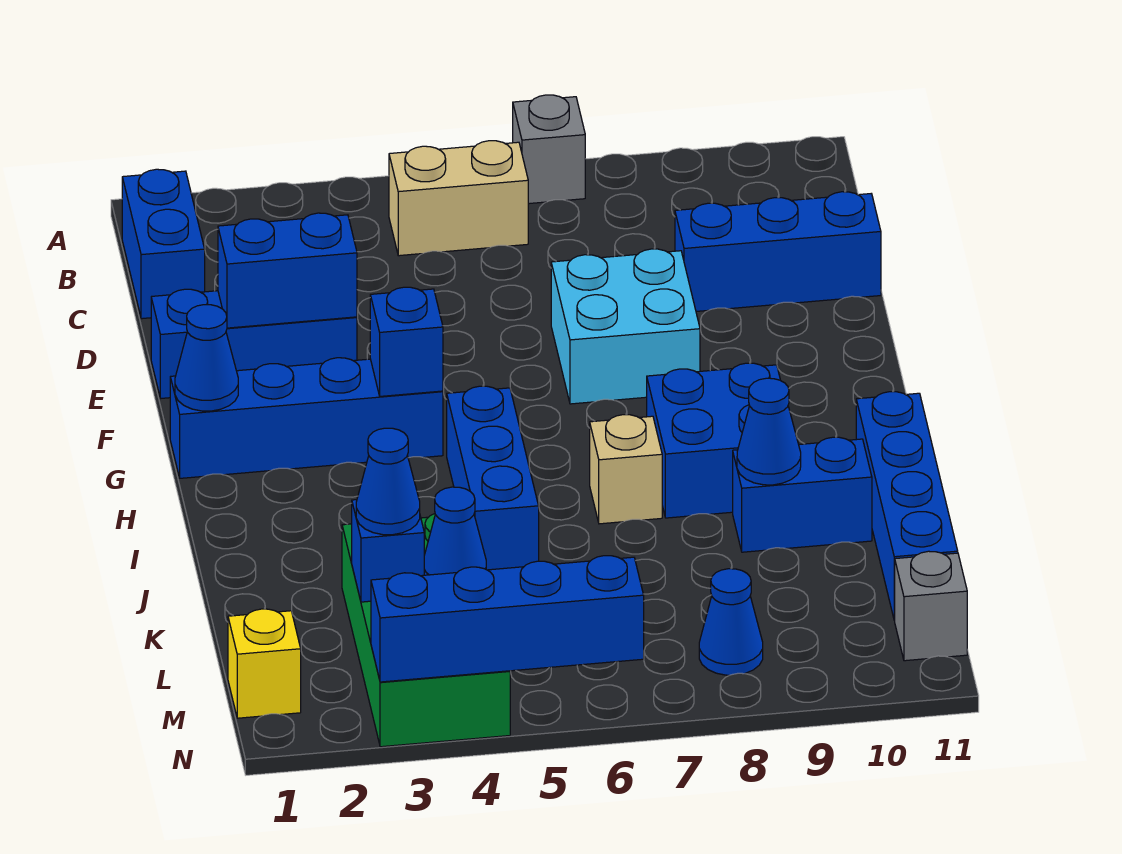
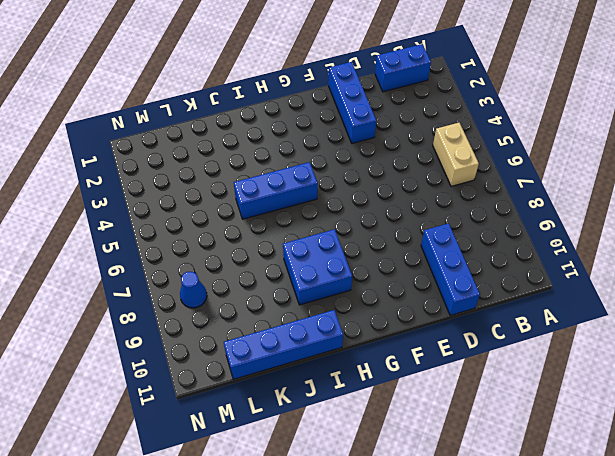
none -> grey brick A7 level 1
none -> cyan brick E7:F8 level 1
none -> blue brick G1:G4 level 1

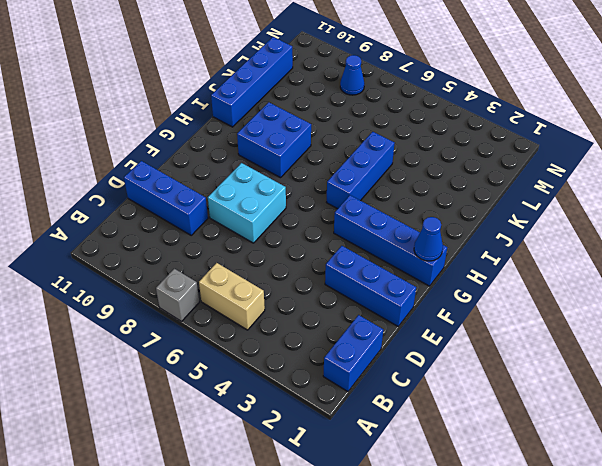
none -> tan brick I7 level 1
none -> blue brick J9:J10 level 1
none -> green brick K3:N4 level 1

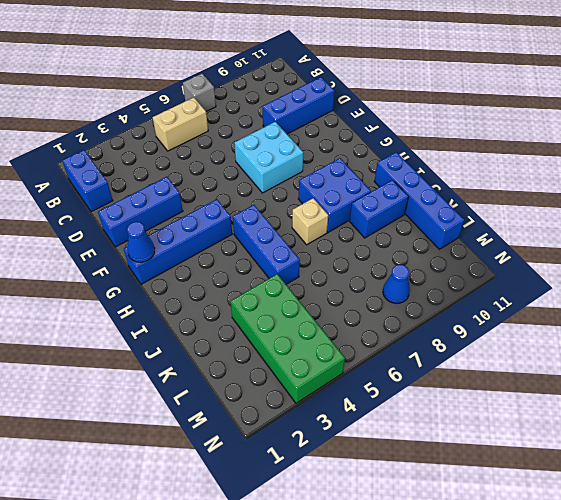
none -> yellow brick M1 level 1
none -> grey brick M11 level 1
none -> blue brick E2:E3 level 2

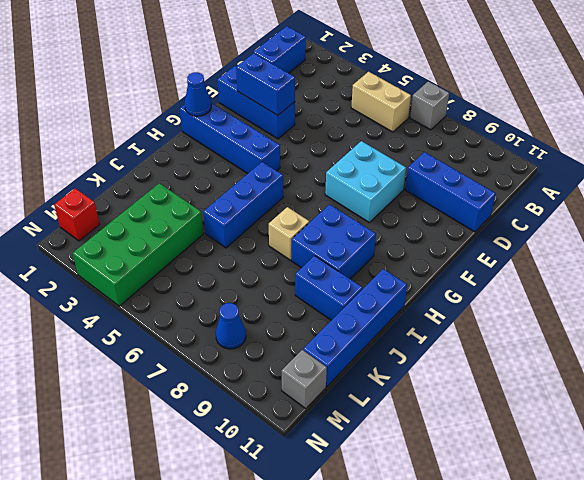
red brick M1 level 1 -> yellow brick M1 level 1
none -> blue brick G4 level 2
none -> blue cone J9 level 2
none -> blue brick L3 level 2

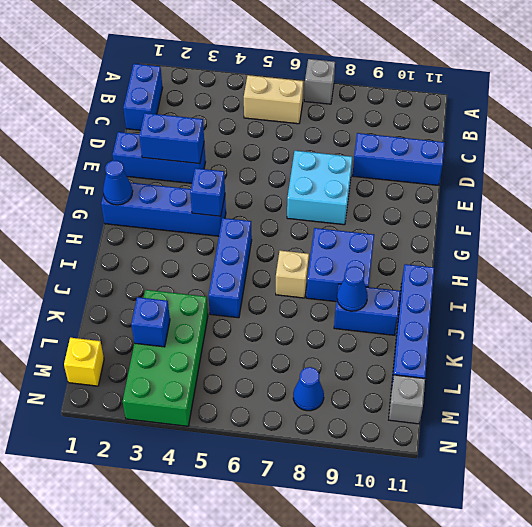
none -> blue cone L4 level 2
none -> blue brick N3:N6 level 2
none -> blue cone L3 level 3

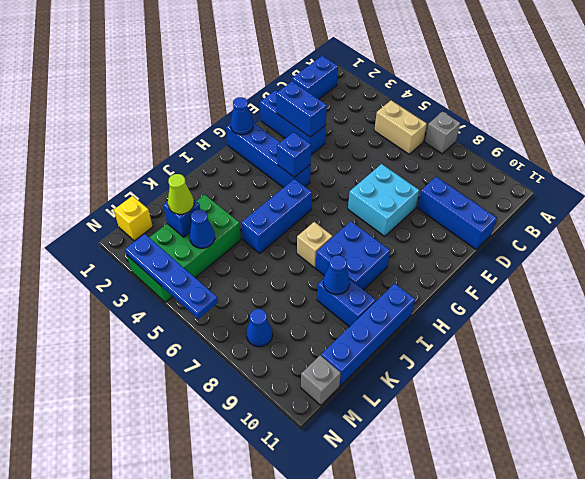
lime cone L3 level 3 -> blue cone L3 level 3
blue plate N3:N6 level 2 -> blue brick N3:N6 level 2

